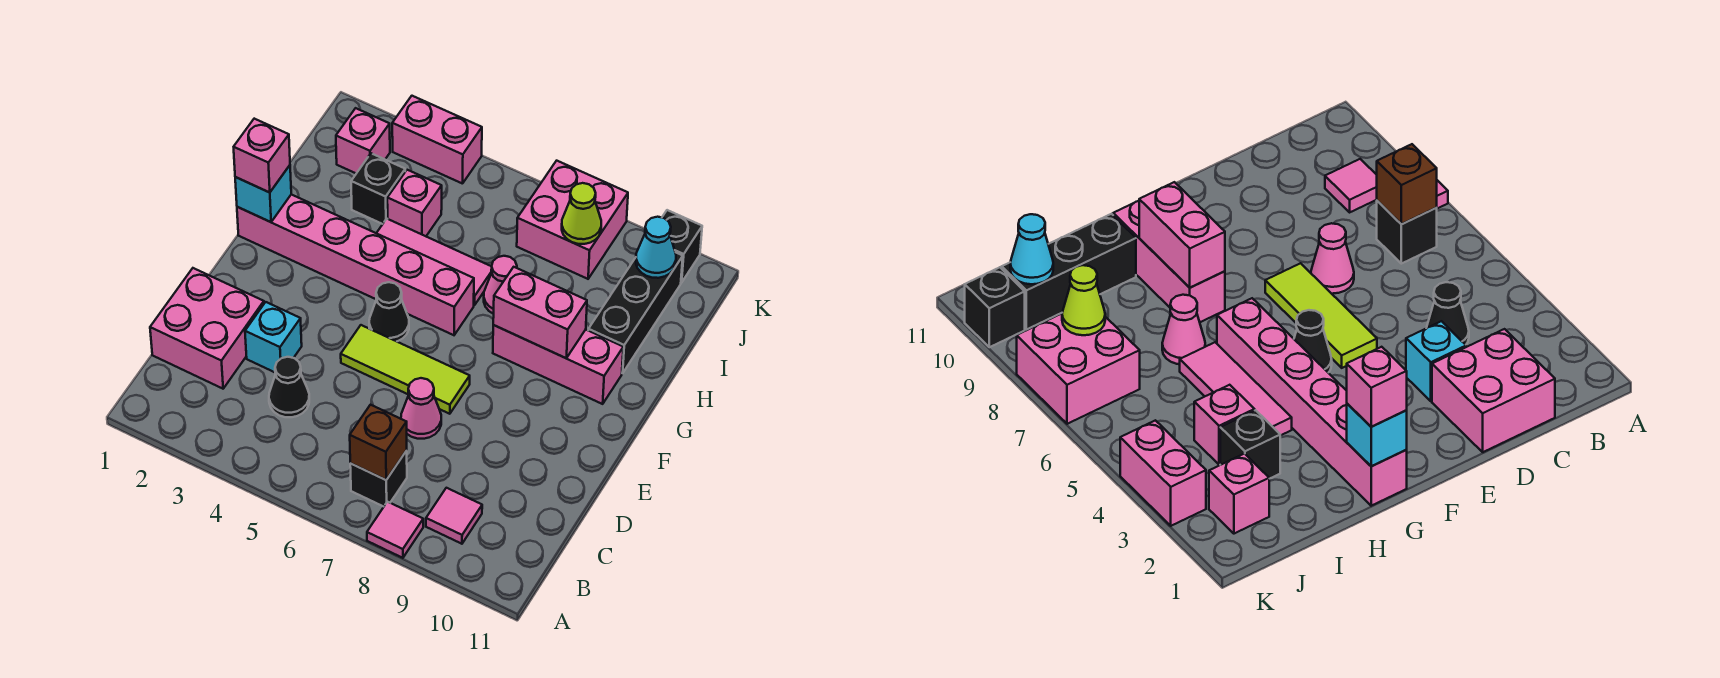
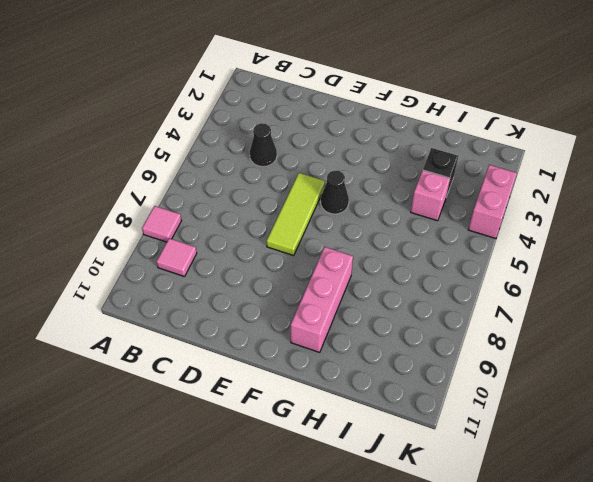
none -> black brick B7 level 1
none -> pink brick C1:D2 level 1
none -> cyan brick D3 level 1

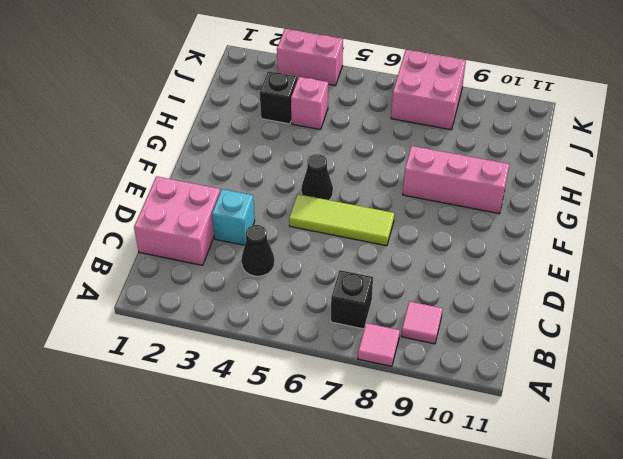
none -> pink cone D7 level 1
none -> pink brick G1:G6 level 1
none -> pink tile H4:H6 level 1

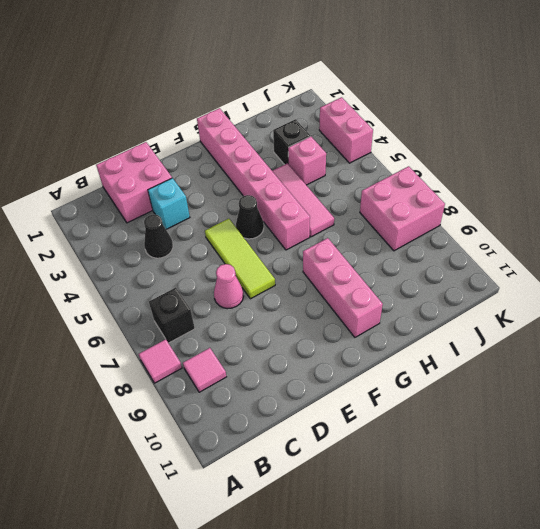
none -> pink cone H7 level 1
none -> black brick H10:J10 level 1
none -> pink brick J2 level 1

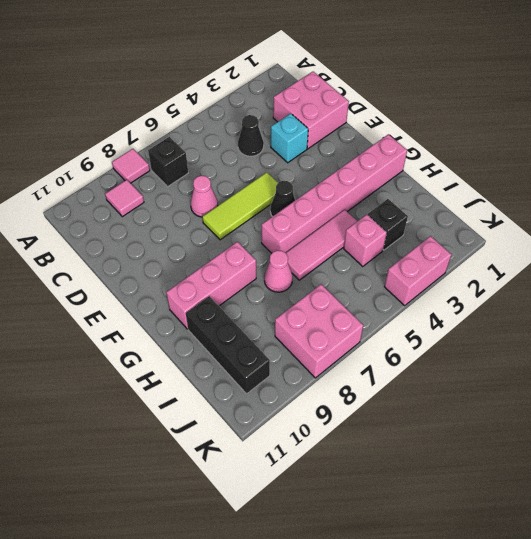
none -> pink brick J2 level 1
none -> black brick K10 level 1
none -> brown brick B7 level 2

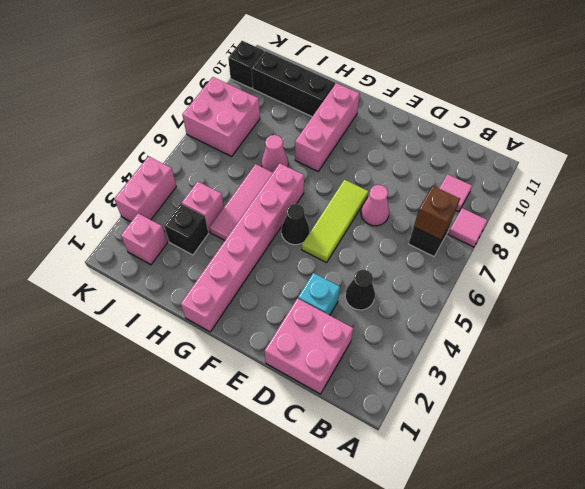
none -> cyan brick G1 level 2
none -> pink brick G8:G9 level 2
none -> lime cone J8 level 2

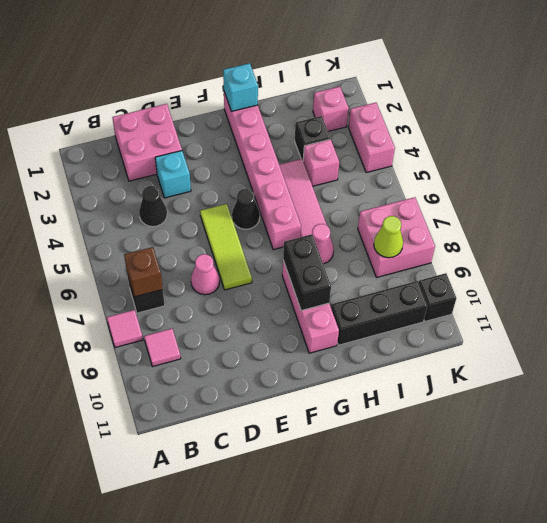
black brick G8:G9 level 2 -> pink brick G8:G9 level 2
none -> cyan cone J10 level 2
none -> pink brick G1 level 3

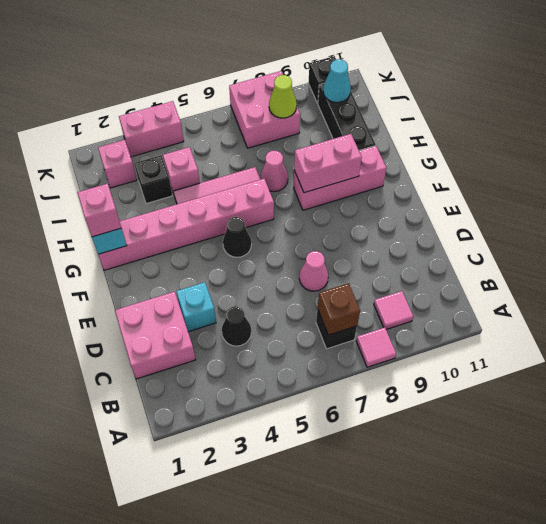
none -> lime tile E5:E7 level 1

